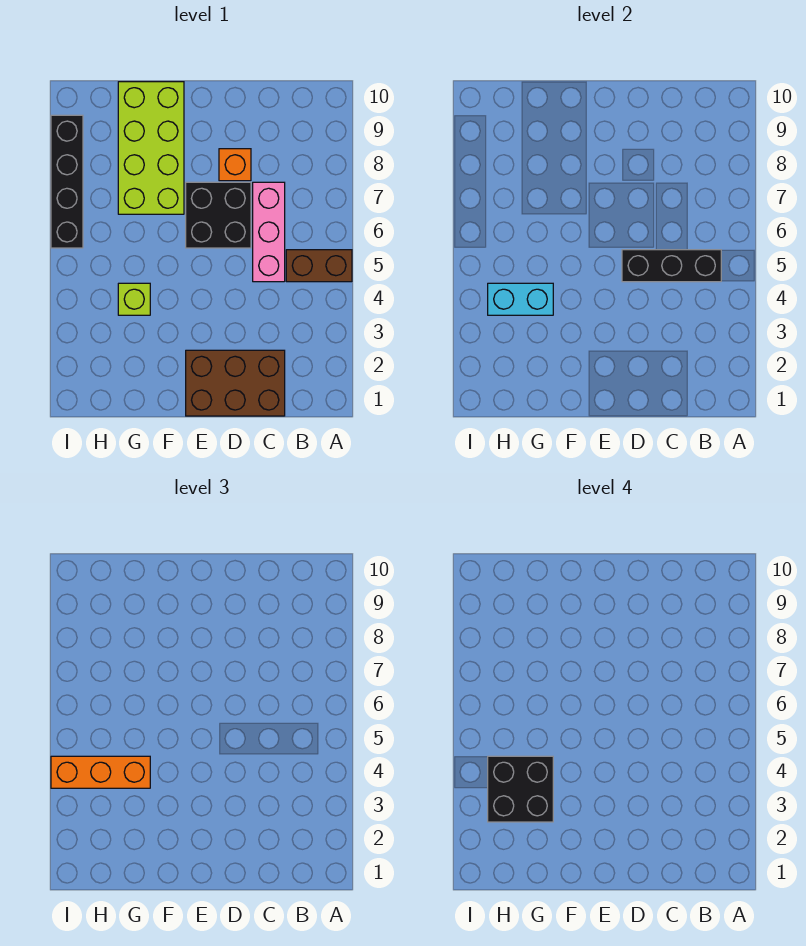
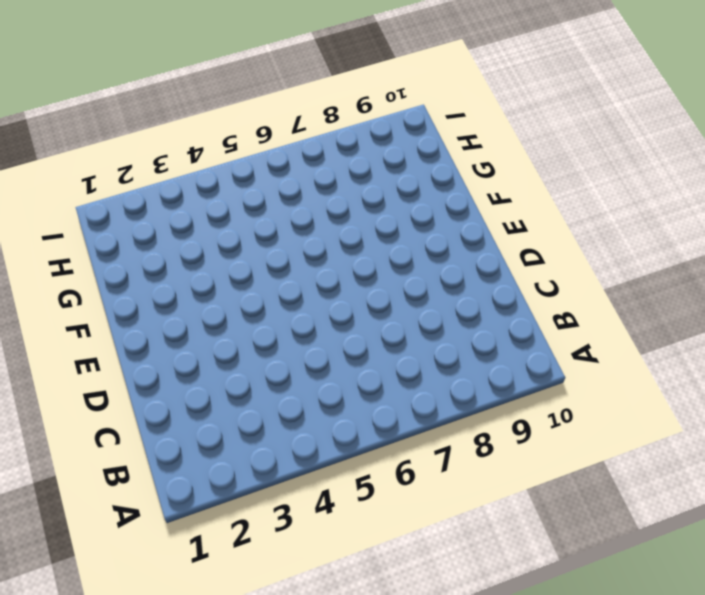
none -> brown brick A5:B5 level 1
none -> brown brick C1:E2 level 1
none -> pink brick C5:C7 level 1

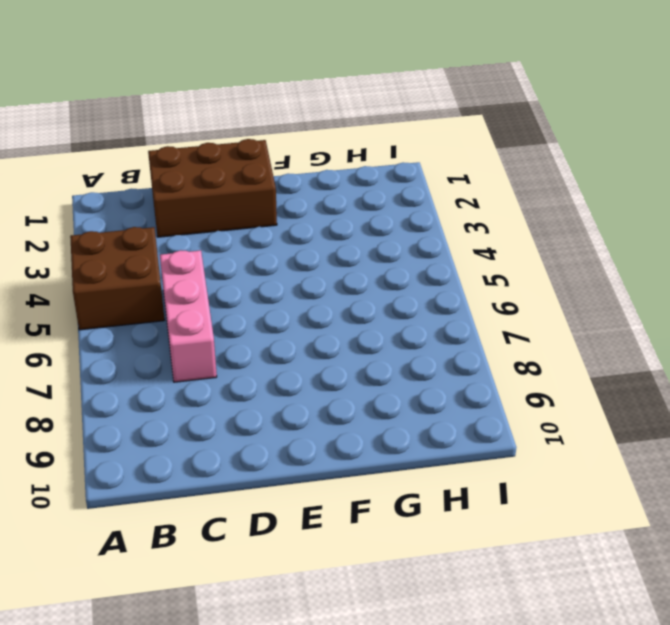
brown brick A4:B5 level 1 -> brown brick A5:B5 level 1
none -> black brick D6:E7 level 1
none -> orange brick D8 level 1
none -> lime brick F7:G10 level 1

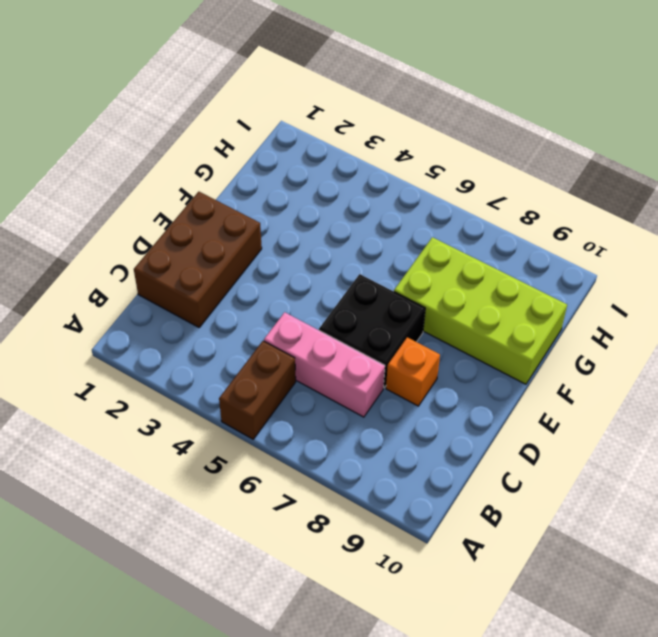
none -> lime brick G4 level 1
none -> black brick I6:I9 level 1
none -> black brick B5:D5 level 2

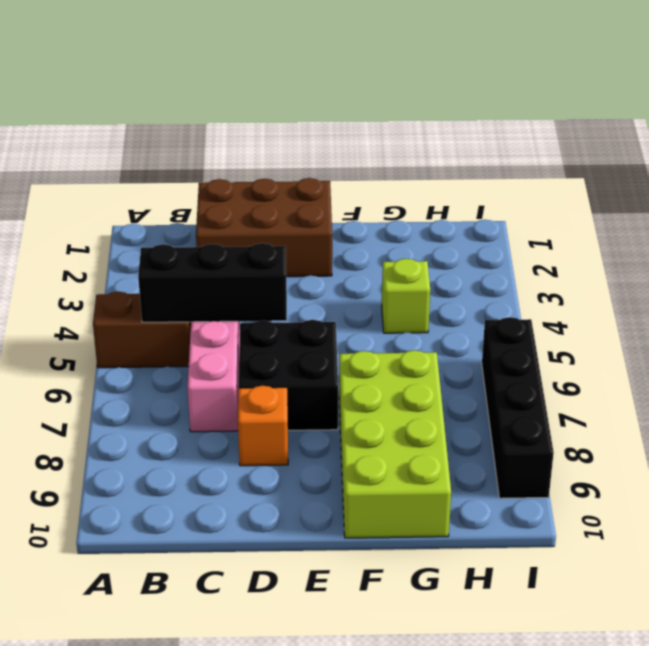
none -> cyan brick G4:H4 level 2
none -> orange brick G4:I4 level 3
none -> black brick G3:H4 level 4

